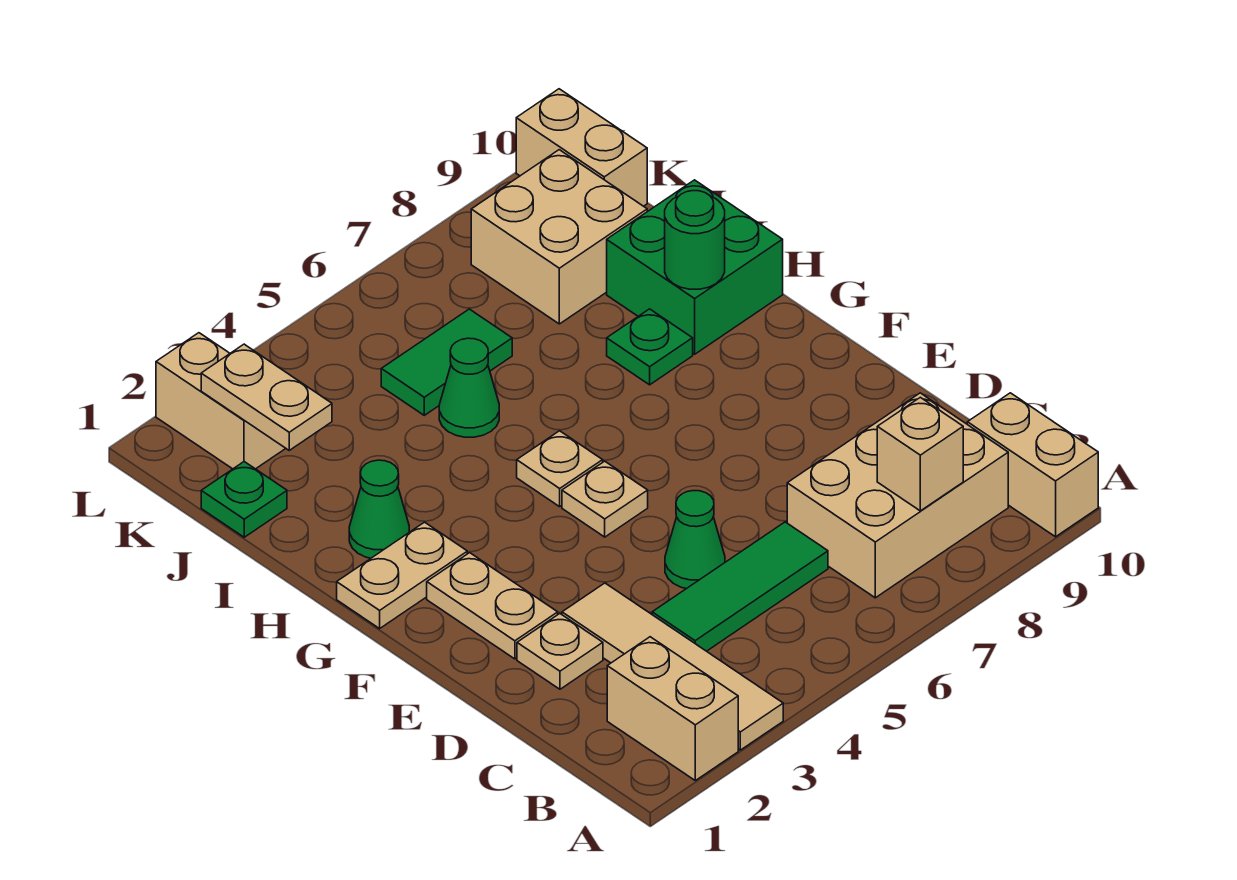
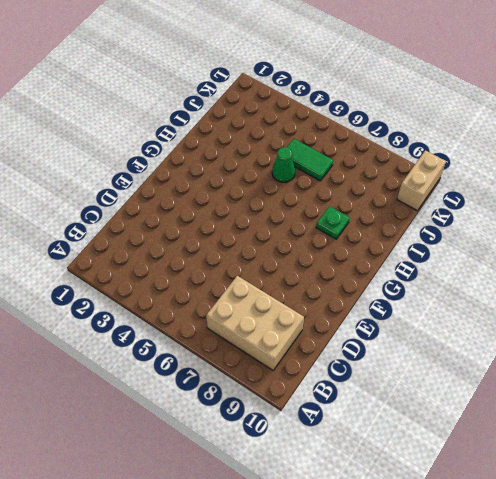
none -> tan brick A2:B2 level 1
none -> tan tile A3:D3 level 1
none -> tan brick A10:B10 level 1

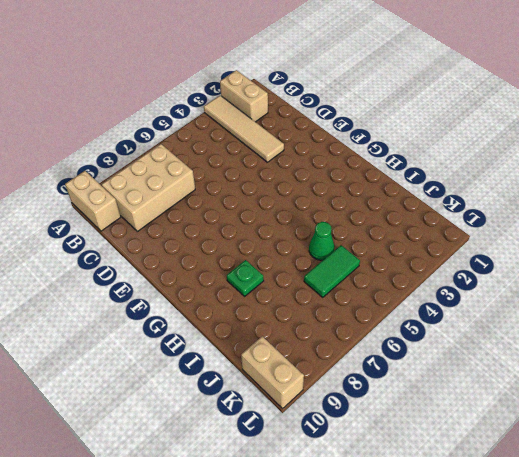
none -> green tile C4:C6 level 1
none -> tan plate D2 level 1
none -> green cone D5 level 1

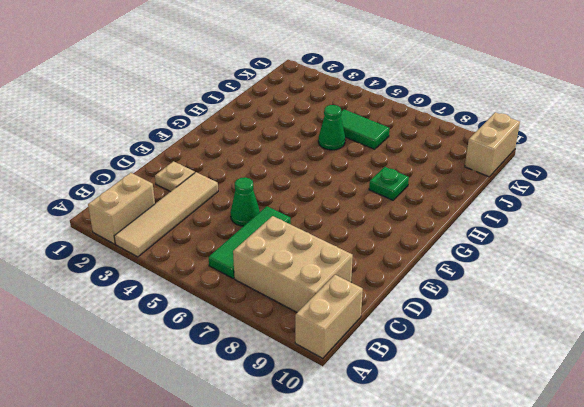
green tile B6:D6 level 1 -> green tile C4:C6 level 1
none -> tan plate E2:F2 level 1
none -> tan plate F5 level 1
none -> tan plate G1:G2 level 1

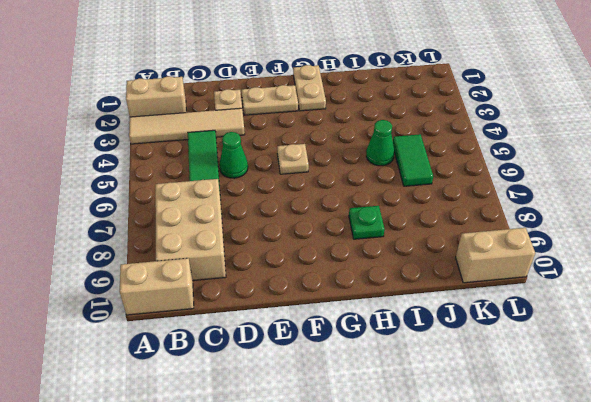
none -> tan plate G5 level 1
none -> green cone H2 level 1
none -> green brick H9:I10 level 1

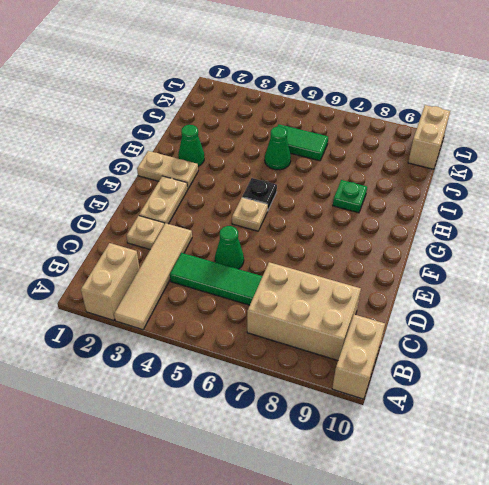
black plate G5 level 1 -> tan plate G5 level 1
none -> green brick H9:I10 level 1
none -> green plate J1 level 1
none -> tan brick J8:K9 level 1

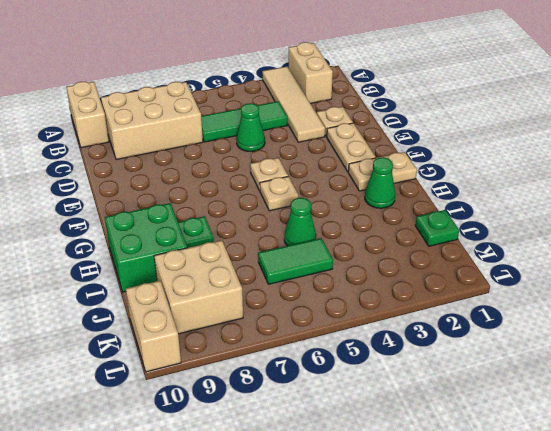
none -> tan brick K2:L2 level 1
none -> tan brick B8 level 2
none -> green round brick H9 level 2

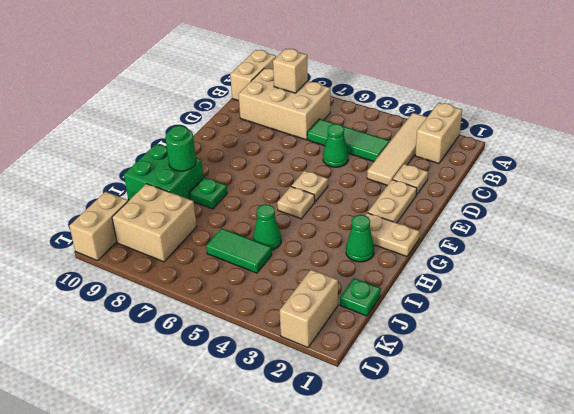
none -> tan plate J2:K2 level 2

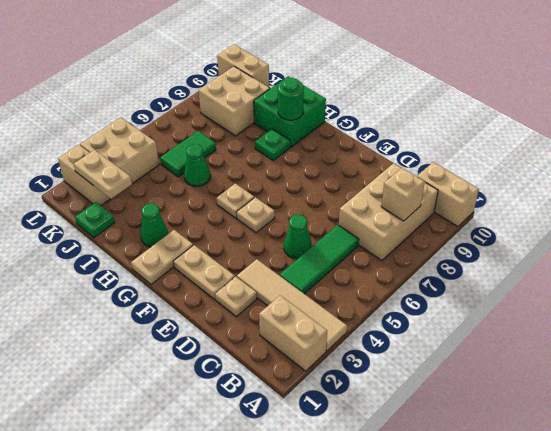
tan brick K3:L4 level 1 -> none

